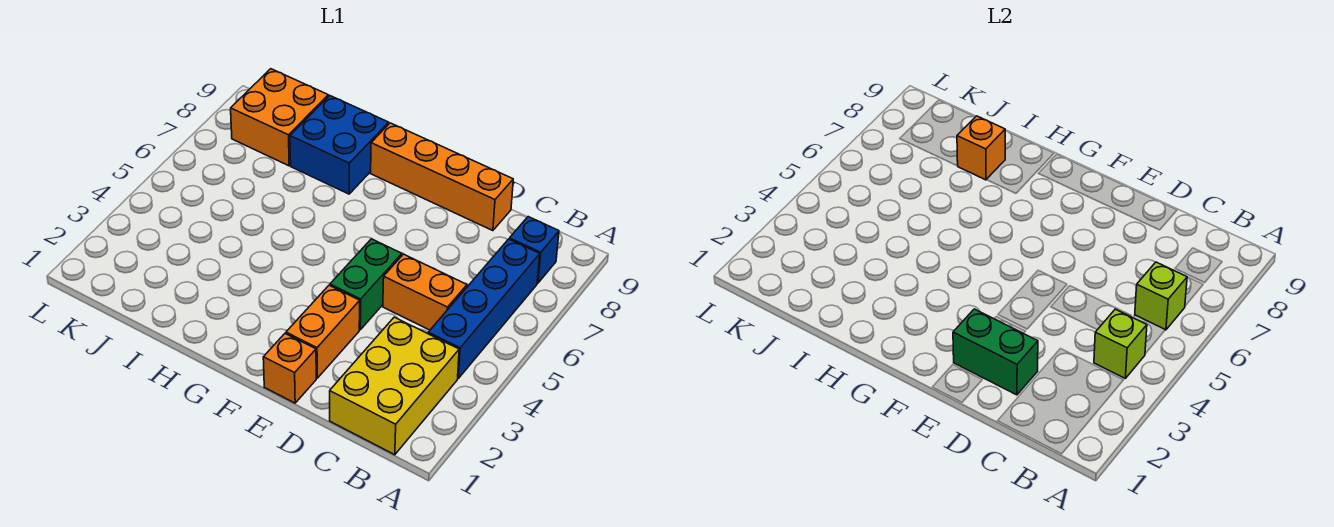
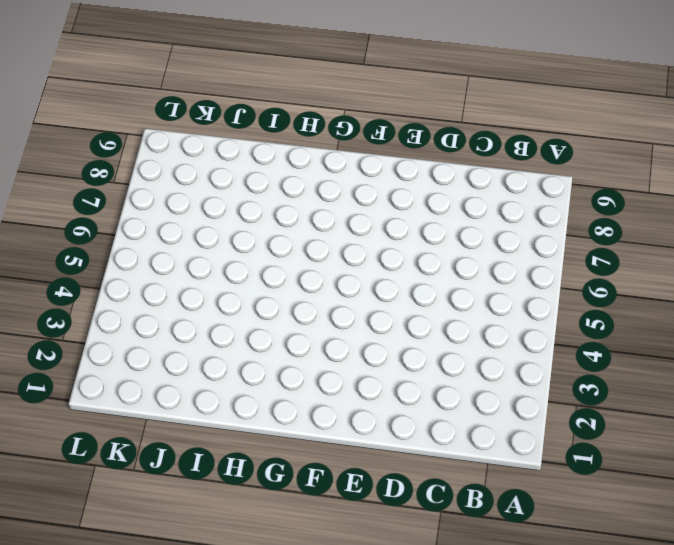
none -> yellow brick B1:C3 level 1
none -> blue brick B4:B7 level 1
none -> blue brick B8 level 1

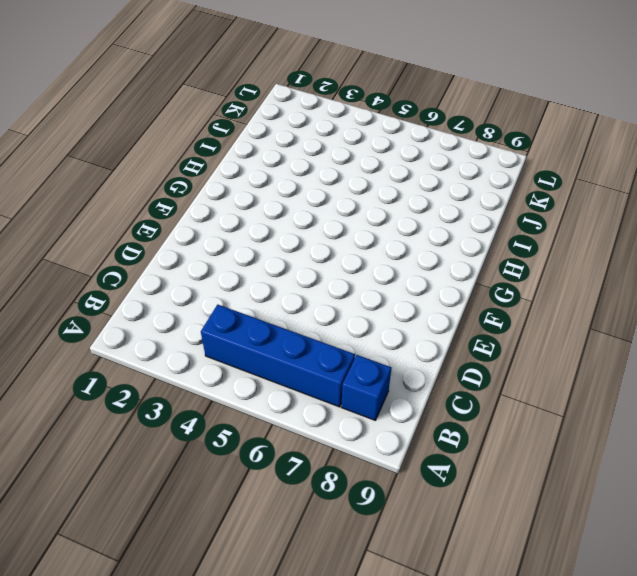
none -> yellow brick B1:C3 level 1
none -> orange brick C5:D5 level 1
none -> orange brick D9:G9 level 1

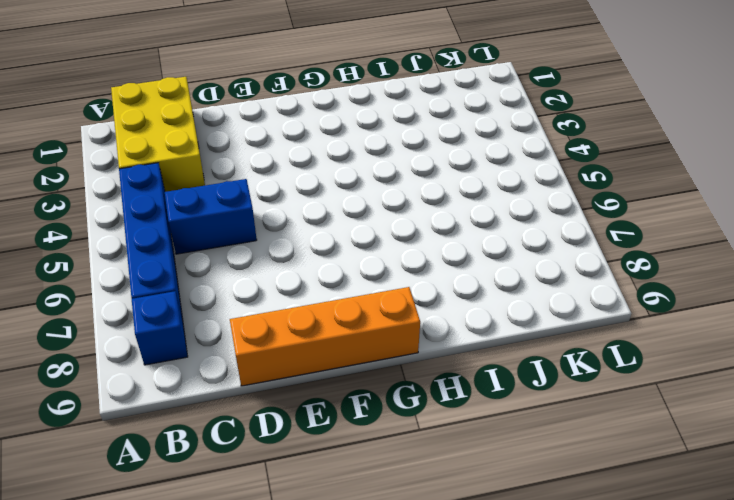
blue brick C5:D5 level 1 -> orange brick C5:D5 level 1
none -> orange brick E1 level 1
none -> orange brick E2:E3 level 1
none -> green brick E4:E5 level 1

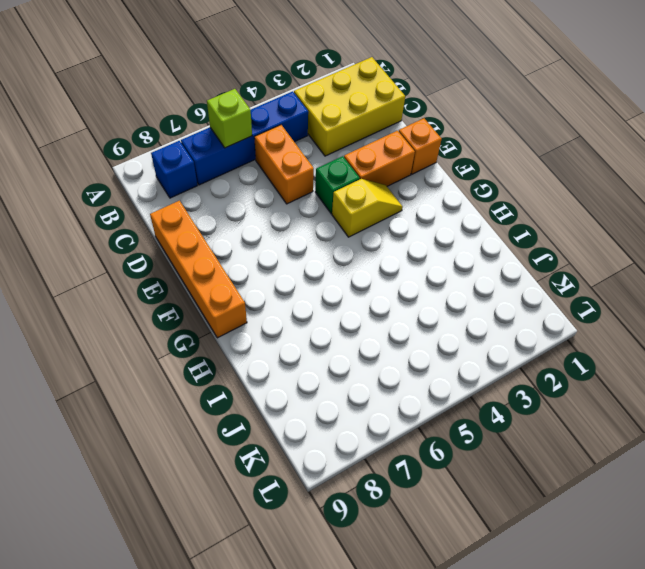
green brick E4 level 1 -> green brick E4:E5 level 1
yellow slope F3:F4 level 1 top 4 -> none
none -> blue brick H8:I9 level 1
none -> orange brick J8:K9 level 1
none -> lime brick B4 level 2

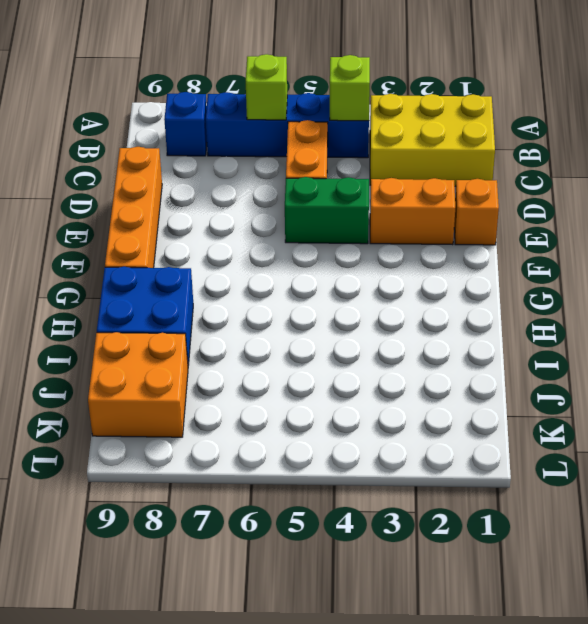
none -> green brick D2:E2 level 2
none -> orange brick I8 level 2

